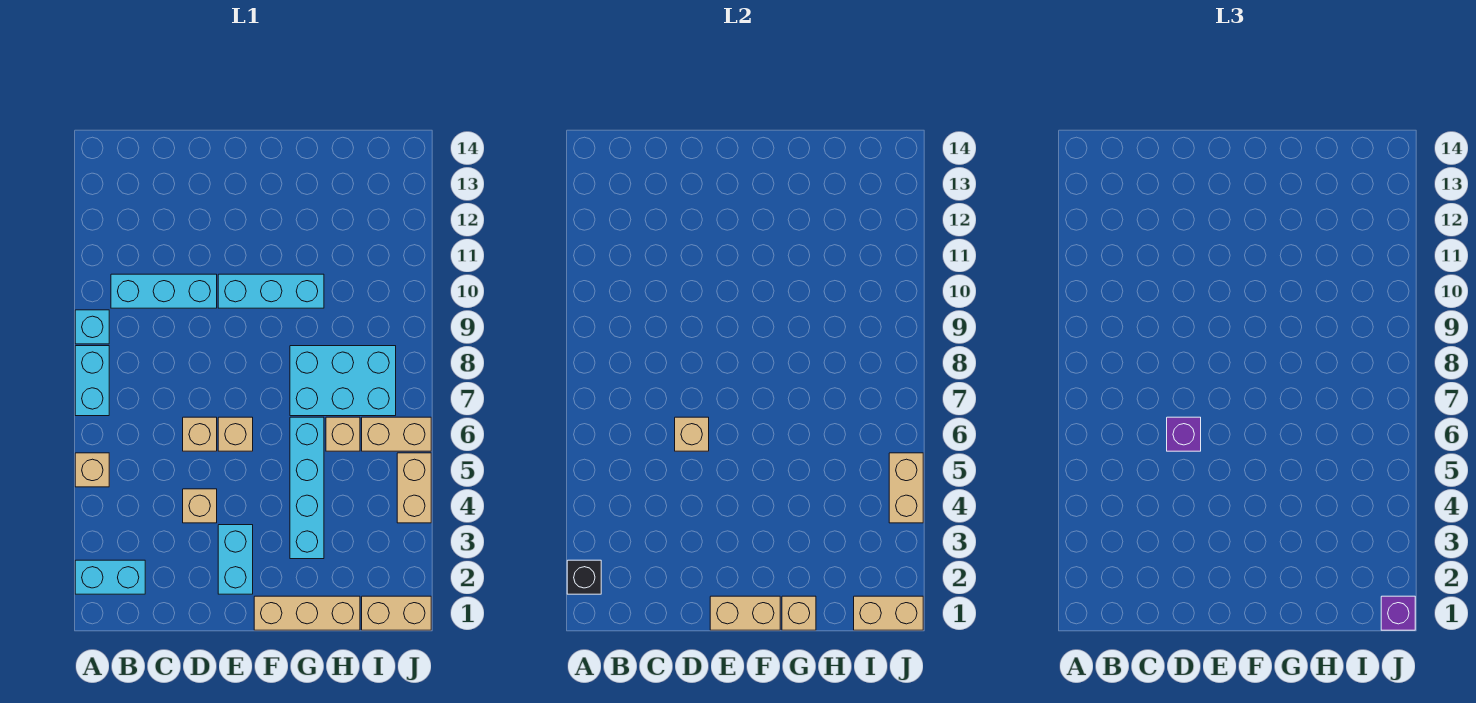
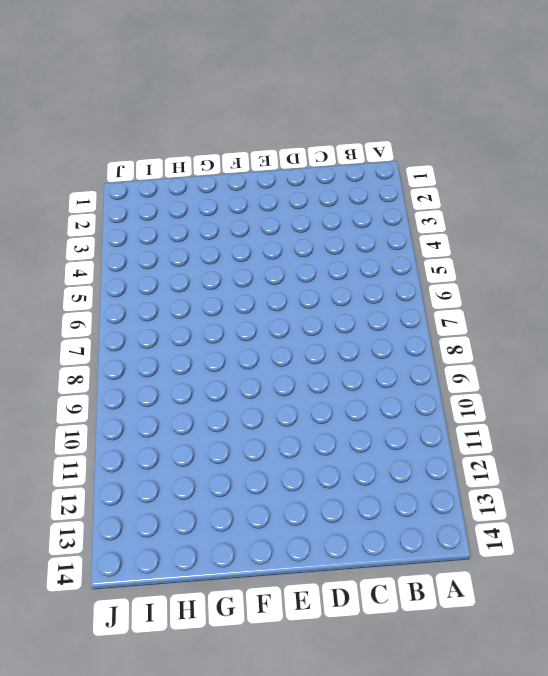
none -> cyan brick A2:B2 level 1
none -> tan brick A5 level 1
none -> cyan brick A7:A8 level 1

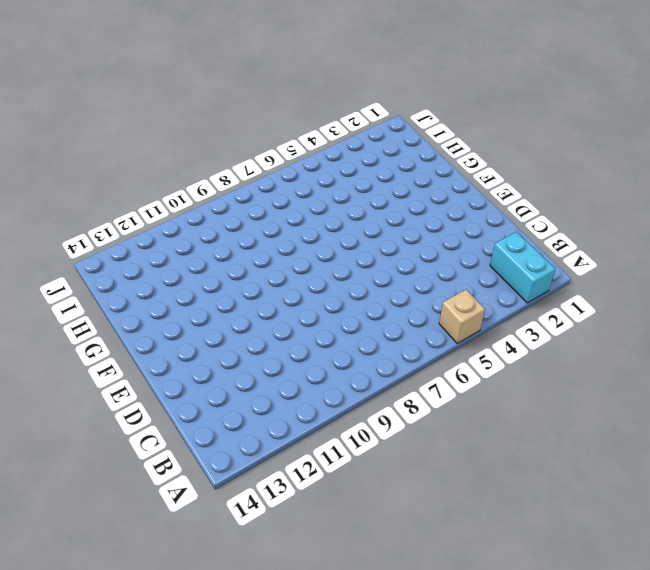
none -> cyan brick A7:A8 level 1
none -> cyan brick A9 level 1
none -> cyan brick B10:D10 level 1

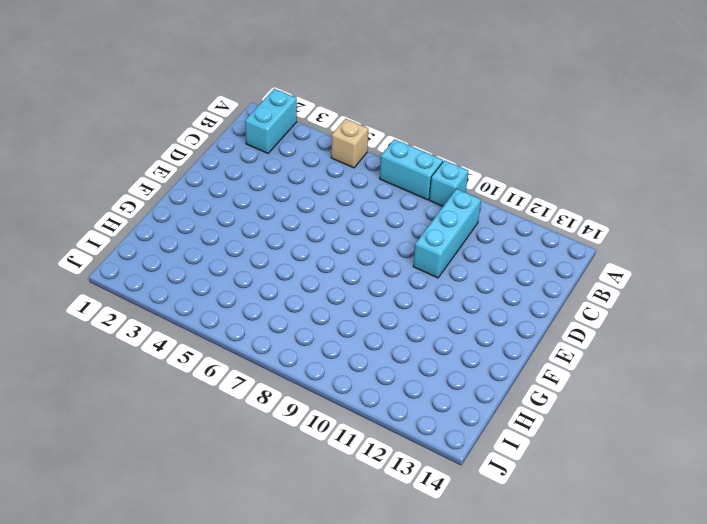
none -> tan brick D4 level 1
none -> tan brick D6 level 1
none -> cyan brick E2:E3 level 1

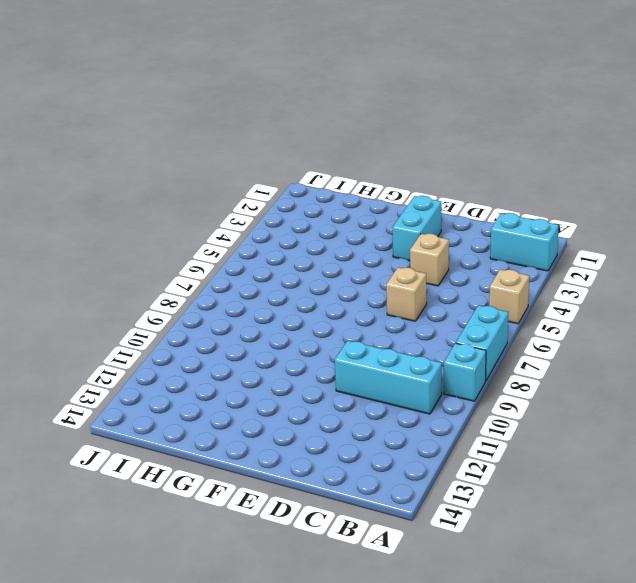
none -> tan brick E6 level 1
none -> cyan brick E10:G10 level 1
none -> tan brick F1:H1 level 1

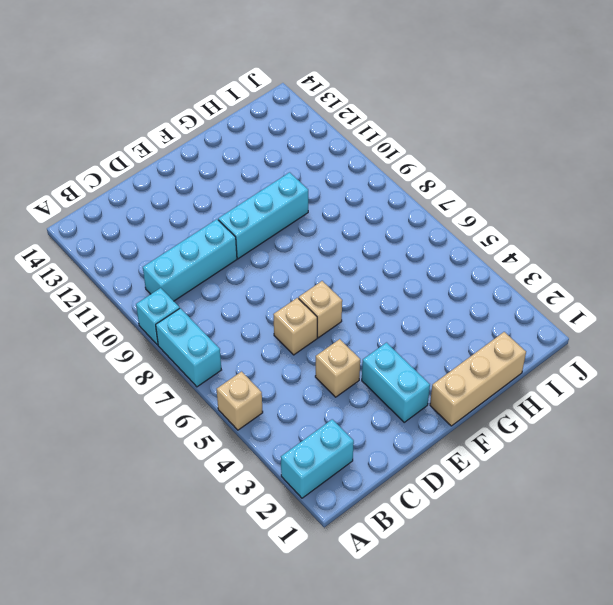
none -> cyan brick G3:G6 level 1
none -> cyan brick G7:I8 level 1
none -> tan brick H6 level 1

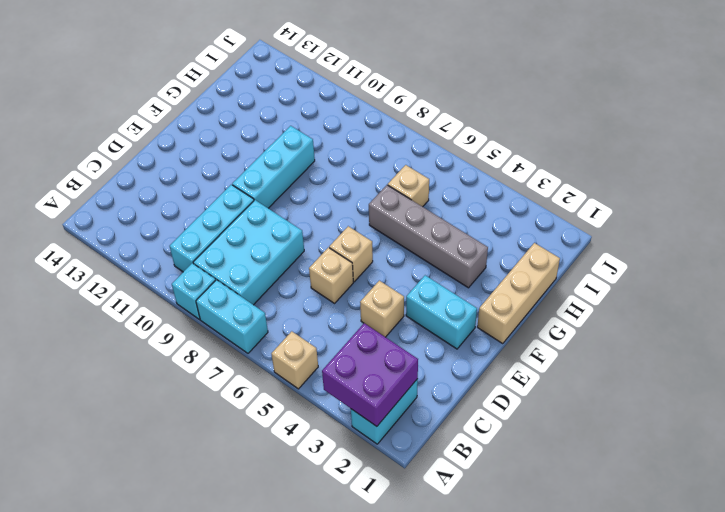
purple brick A2:B3 level 2 -> black brick A2 level 2
cyan brick B8:D9 level 1 -> cyan brick G7:I8 level 1
grey brick G3:G6 level 1 -> cyan brick G3:G6 level 1
none -> tan brick I1:J1 level 1
none -> tan brick I6:J6 level 1
none -> tan brick J4:J5 level 1

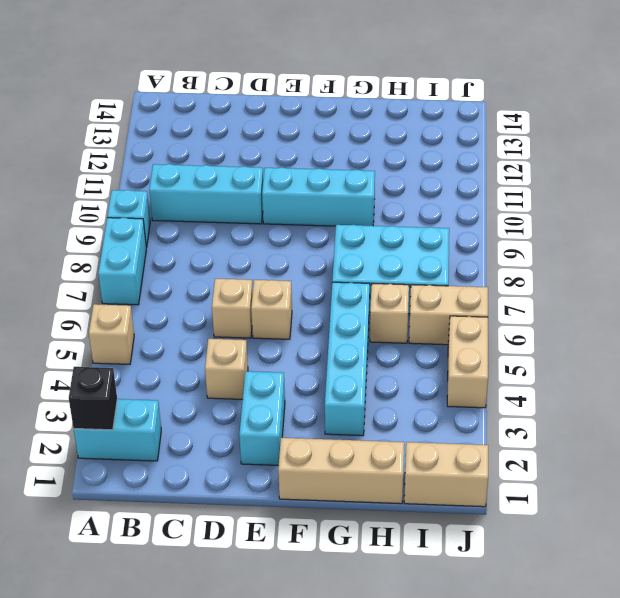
none -> tan brick D6 level 2
none -> tan brick E1:F1 level 2
none -> tan brick G1 level 2

